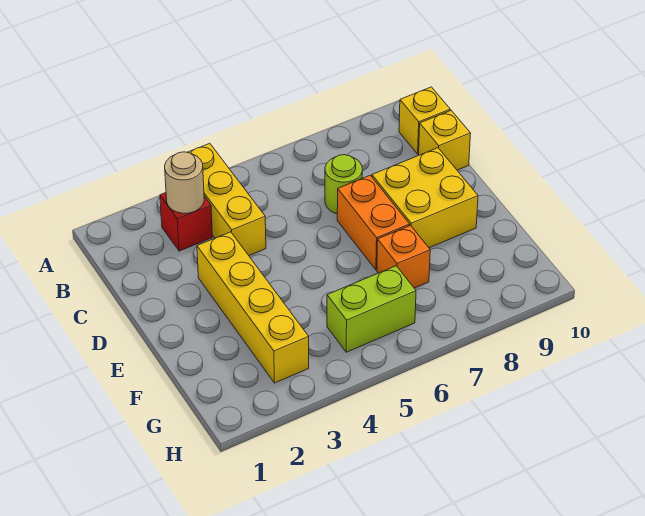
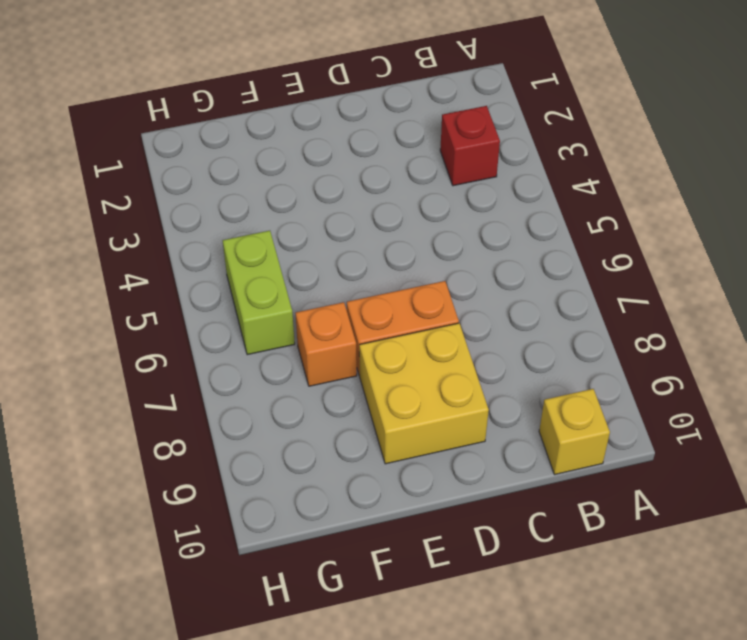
none -> yellow brick A4:C4 level 1
none -> lime round brick C7 level 1

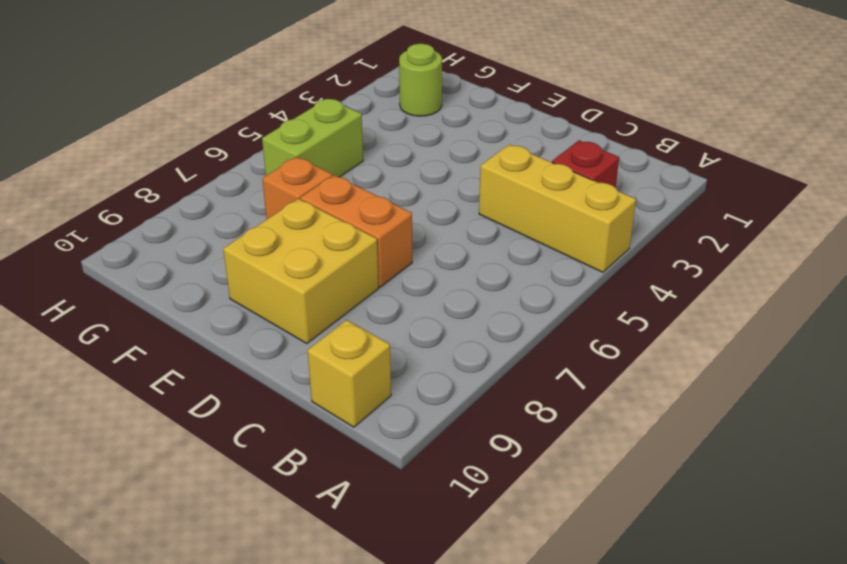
lime round brick G2 level 1 -> lime round brick C7 level 1
none -> yellow brick C10 level 1
none -> yellow brick D3:G3 level 1

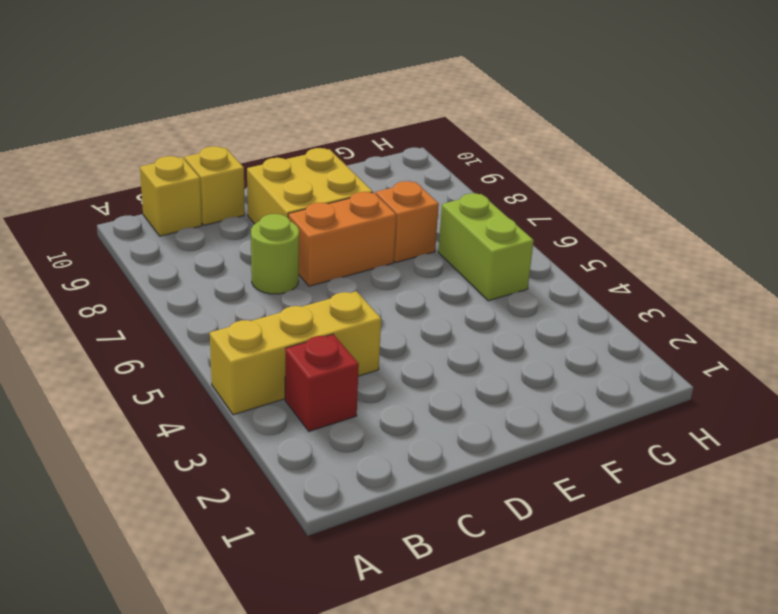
none -> yellow brick D3:G3 level 1
none -> tan round brick B3 level 2

